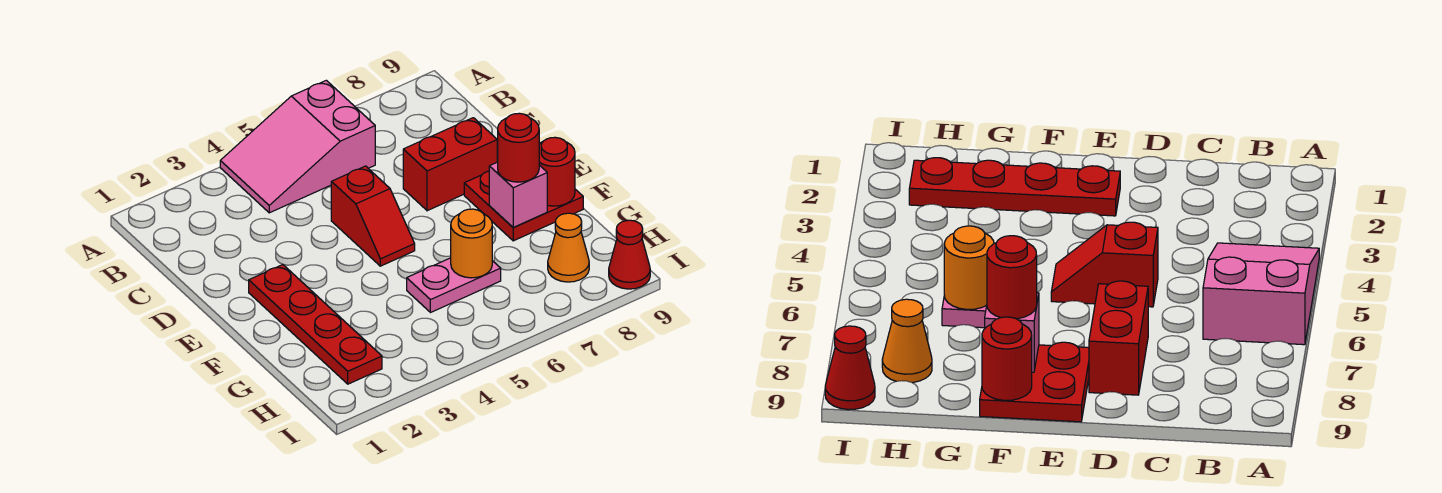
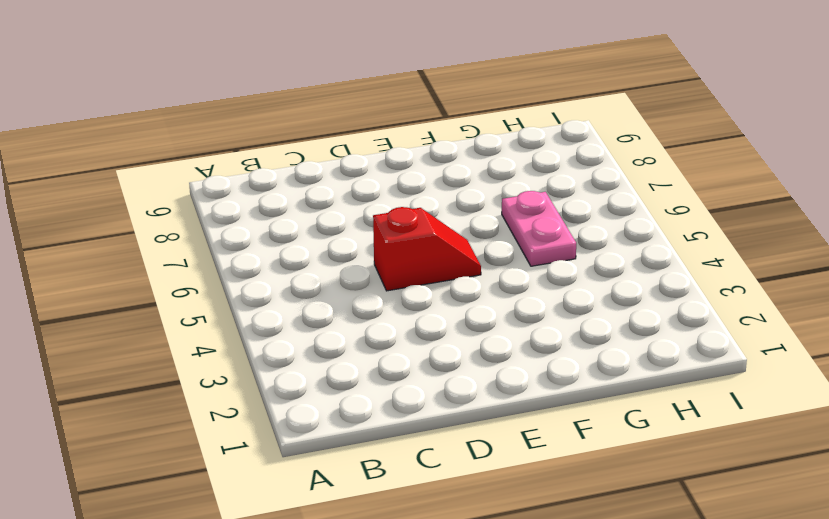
none -> pink slope A4:B6 level 1 top 6
none -> red brick D7:D8 level 1
none -> red plate E2:H2 level 1

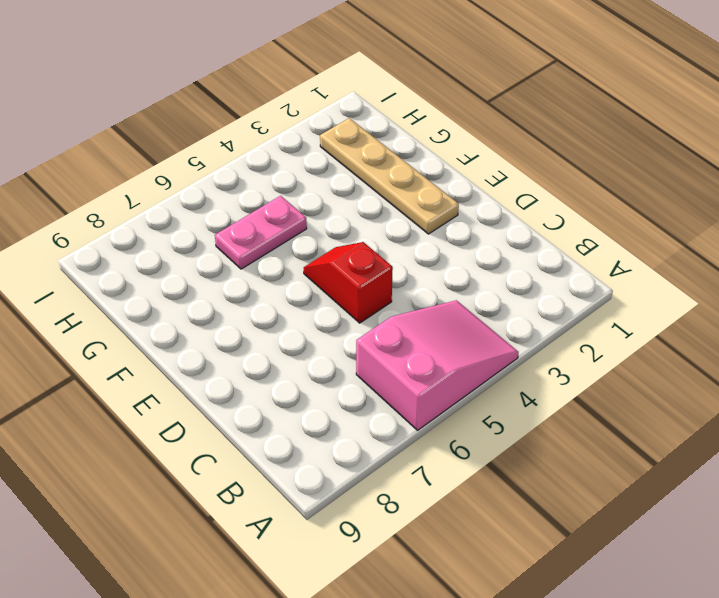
tan plate E2:H2 level 1 -> red plate E2:H2 level 1
none -> red brick D7:D8 level 1
none -> red plate E8:F9 level 1
none -> orange cone H8 level 1

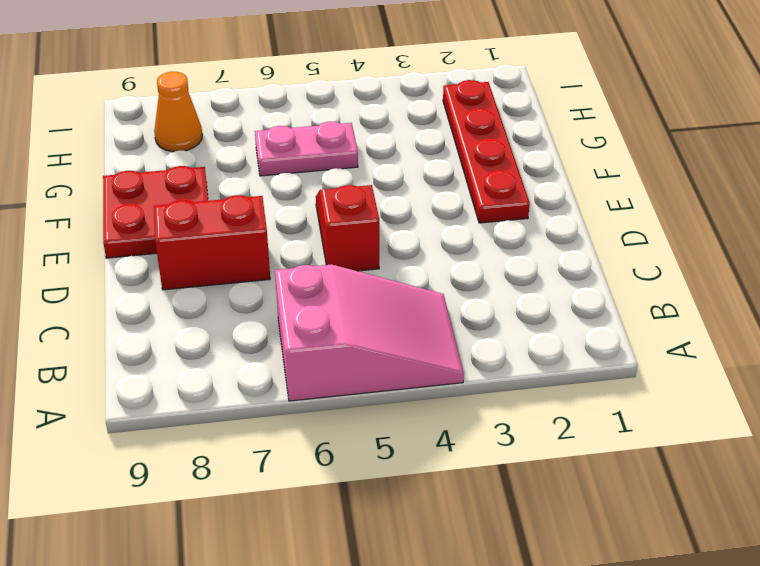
none -> red cone I9 level 1
none -> pink brick F8 level 2
none -> red round brick F9 level 2

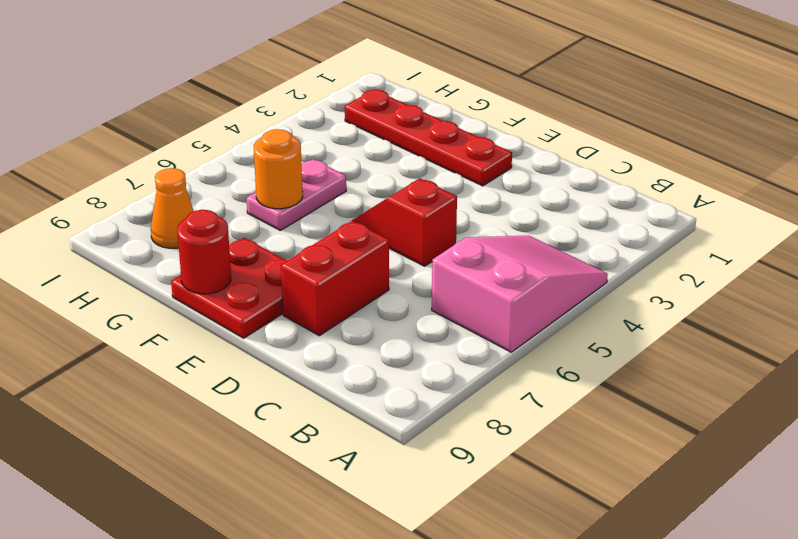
none -> red cone I9 level 1
none -> pink brick F8 level 2
none -> red round brick F8 level 3

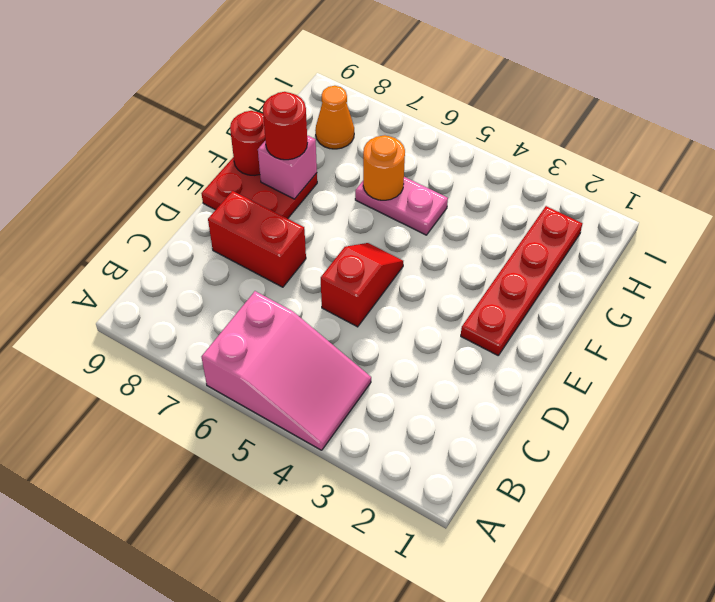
none -> red cone I9 level 1

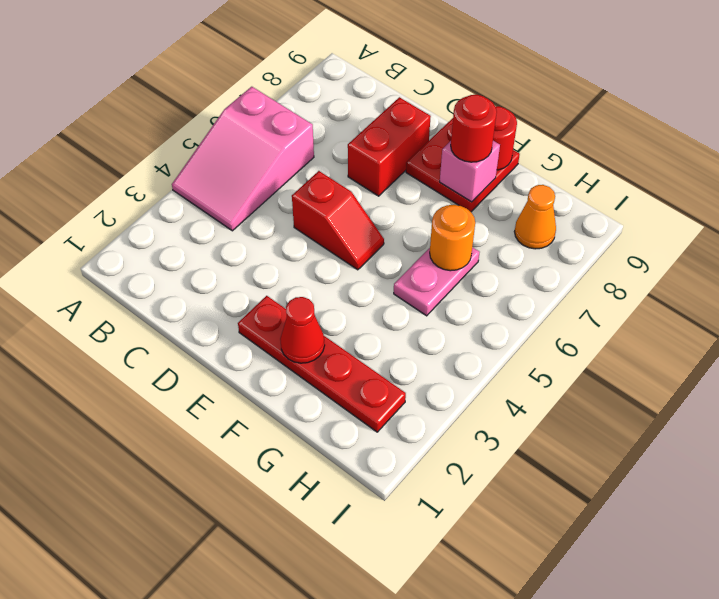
red cone F2 level 2 -> red cone I9 level 1

